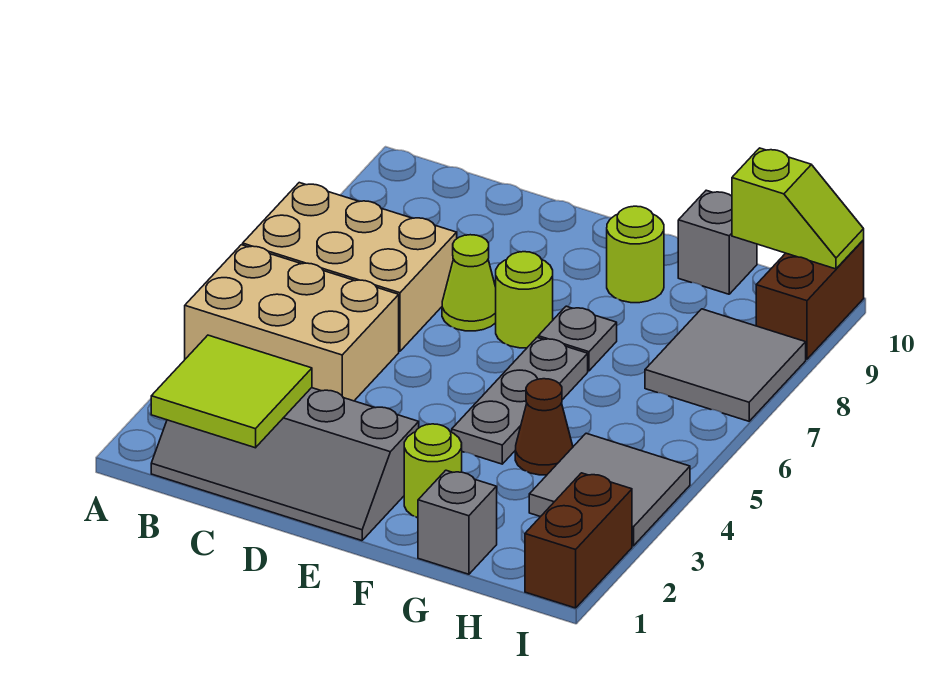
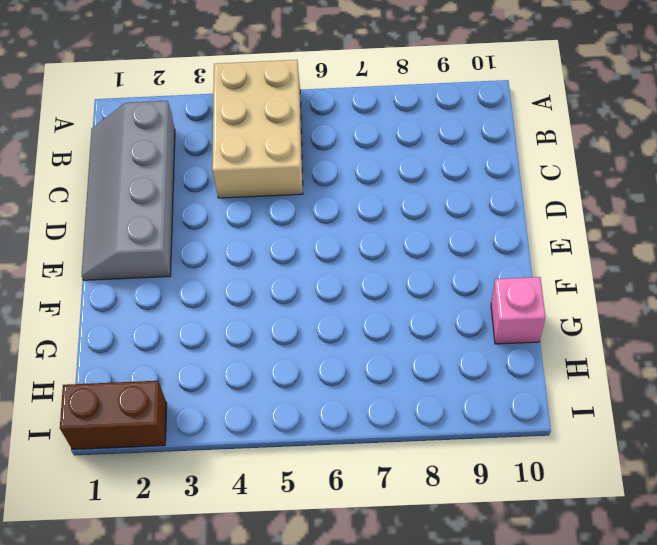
pink brick G10 level 1 -> grey brick G10 level 1
none -> tan brick A6:C7 level 1
none -> lime cone D7 level 1
none -> lime round brick E7 level 1

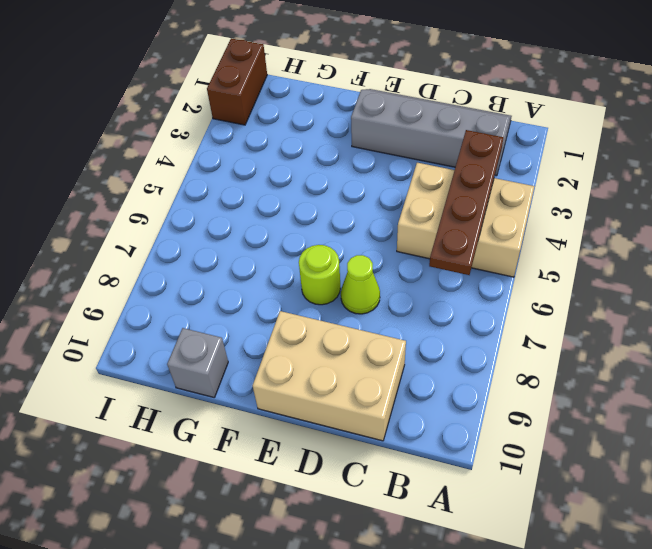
brown plate B3:B6 level 2 -> none
tan brick C9:E10 level 1 -> tan brick A6:C7 level 1
none -> lime round brick F2 level 1
none -> grey plate F4:F6 level 1
none -> grey plate F7 level 1

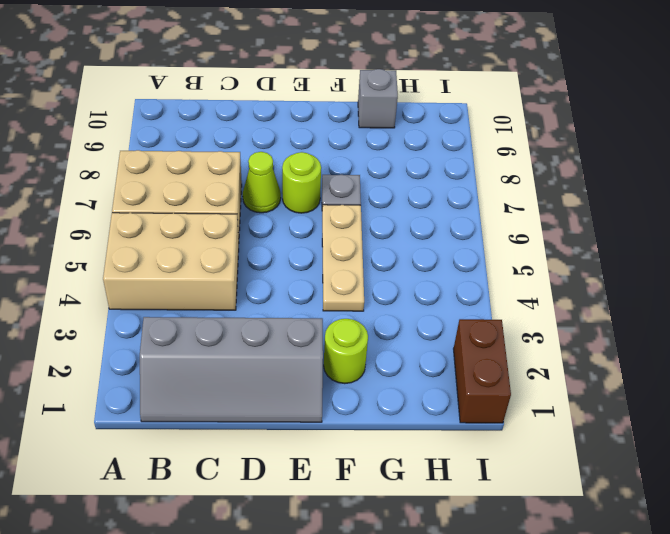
tan plate F4:F6 level 1 -> grey plate F4:F6 level 1
none -> lime round brick F9 level 1
none -> grey brick G1 level 1
none -> brown cone G4 level 1

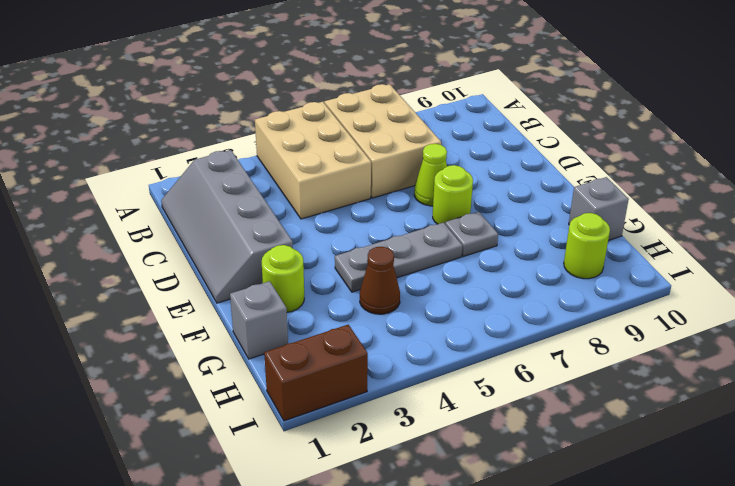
lime round brick H9 level 1 -> lime round brick F9 level 1
none -> grey tile H3:I4 level 1
none -> grey tile H7:I8 level 1
none -> brown brick I9:I10 level 1

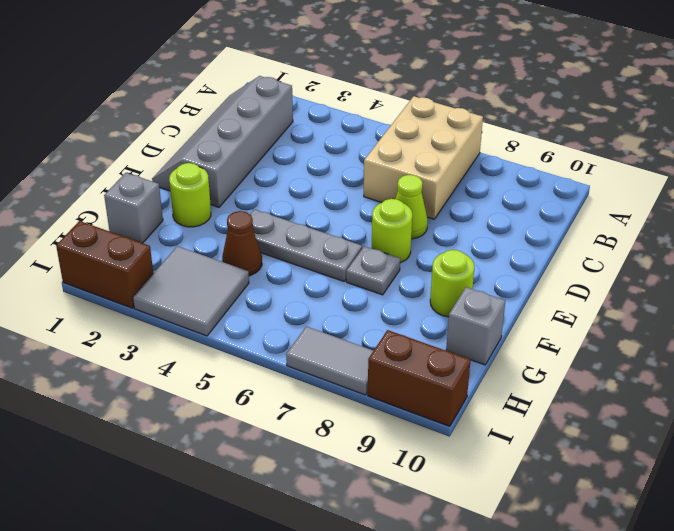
grey tile I7:I8 level 1 -> grey tile H7:I8 level 1
none -> tan brick A4:C5 level 1
none -> lime tile B1:C2 level 2
none -> lime slope H10:I10 level 2 top H

